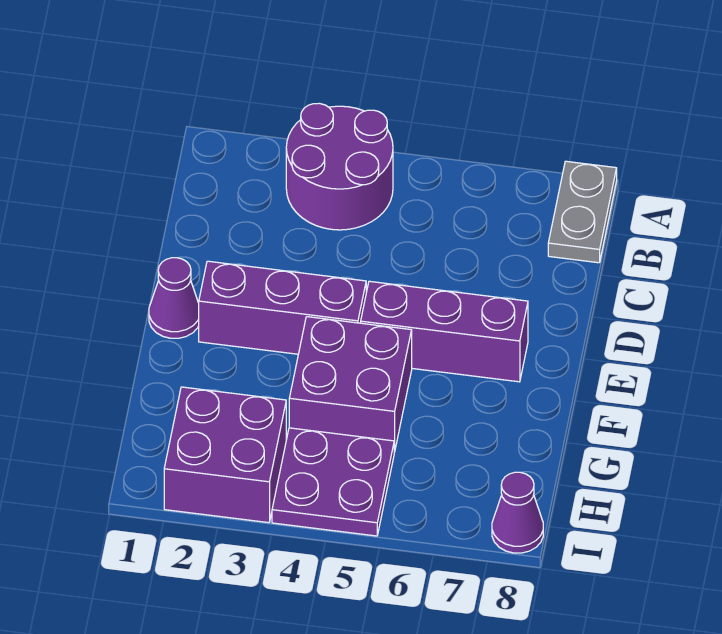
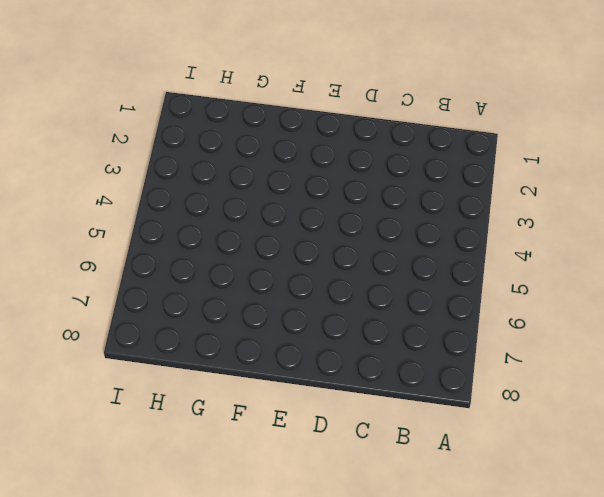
none -> purple round brick A3:B4 level 1
none -> grey plate A8:B8 level 1

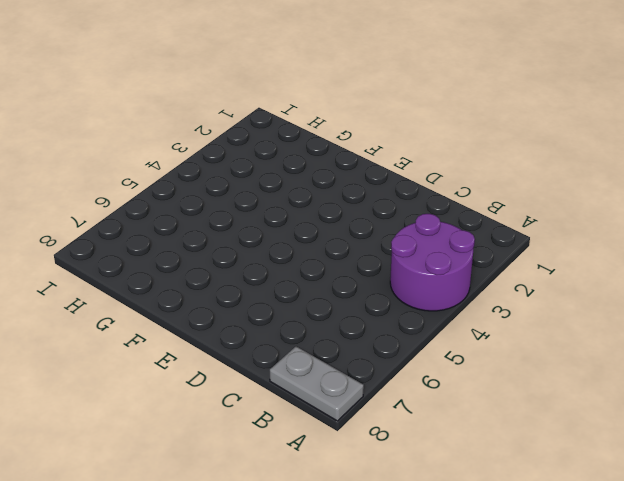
none -> purple cone E1 level 1
none -> purple brick E2:E4 level 1

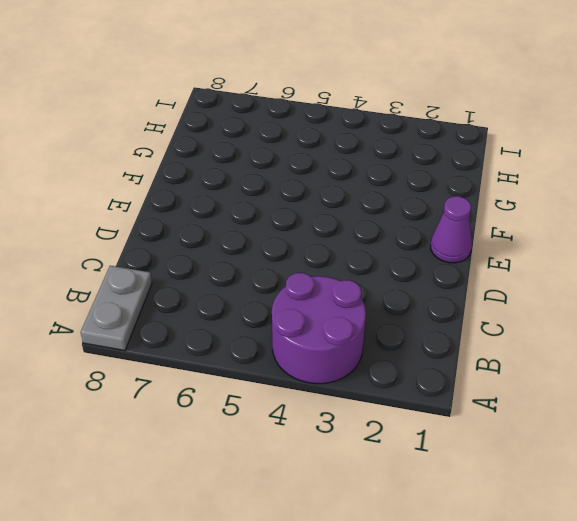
none -> purple brick E2:E4 level 1
none -> purple brick E5:E7 level 1

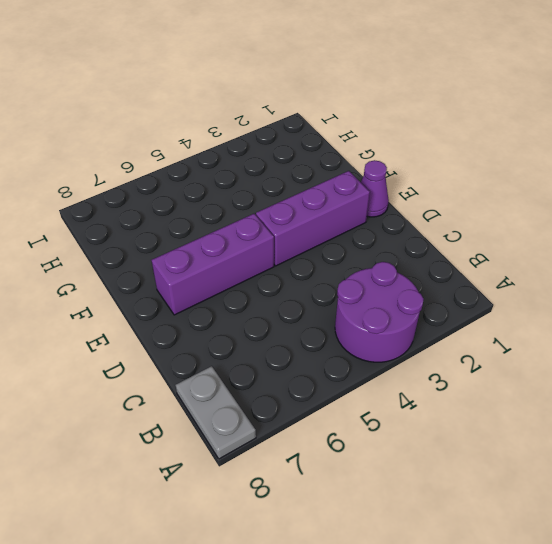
none -> purple brick F4:G5 level 1
none -> purple brick H2:I3 level 1

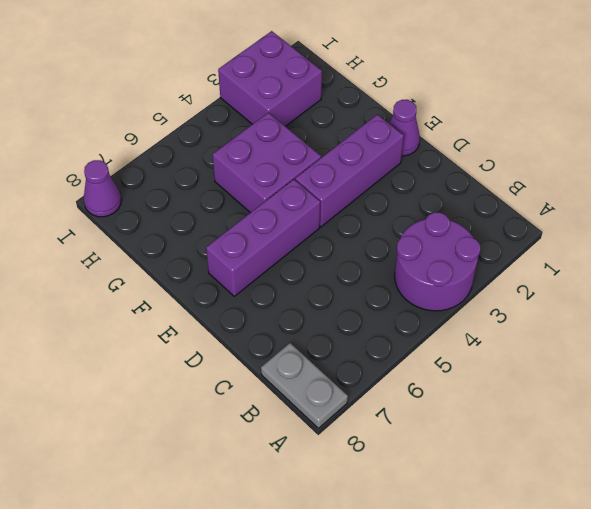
none -> purple plate H4:I5 level 1

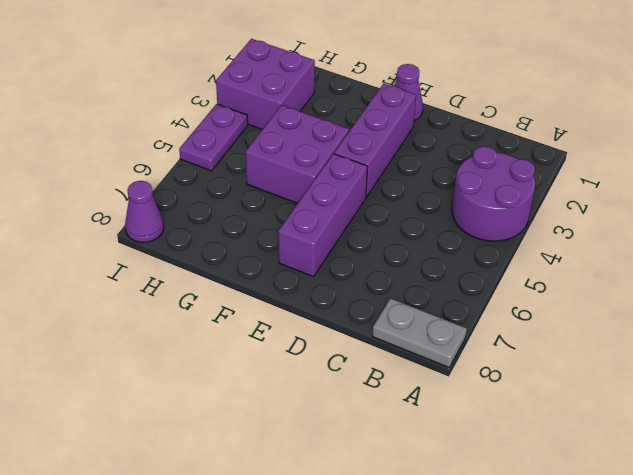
purple plate I4:I5 level 1 -> purple plate H4:I5 level 1

